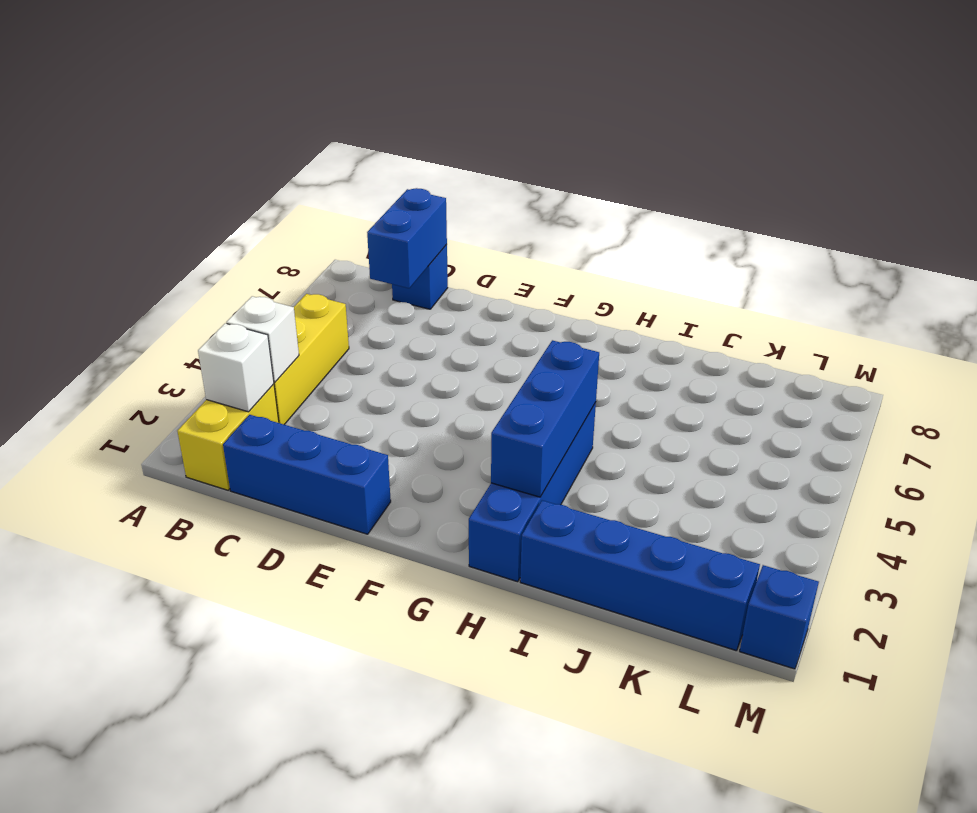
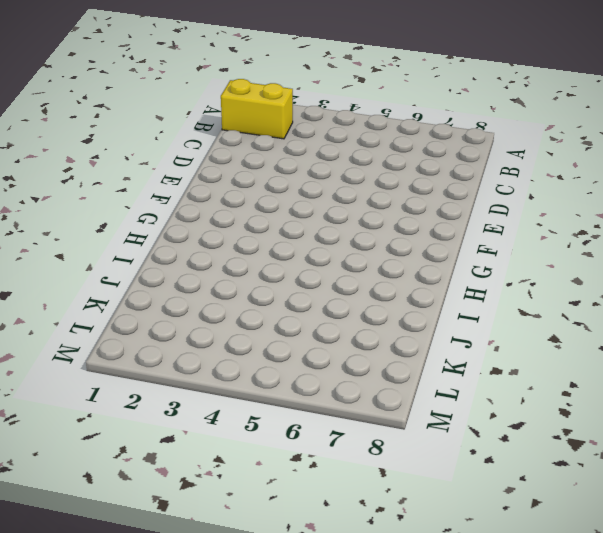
none -> yellow brick B3:B5 level 1
none -> blue brick C1:E1 level 1

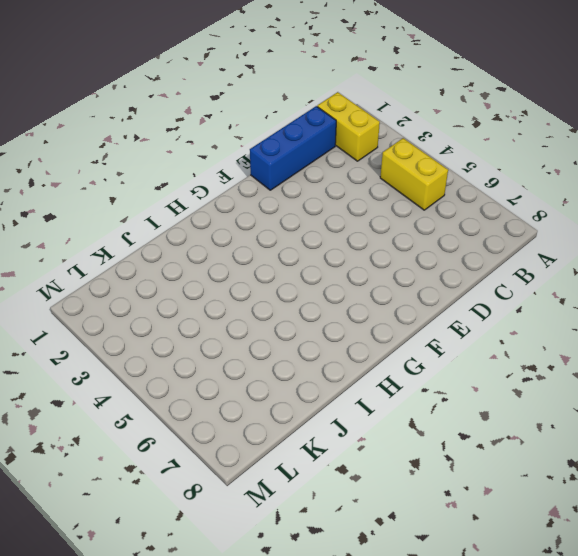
yellow brick B4:B5 level 1 -> yellow brick B3:B5 level 1
none -> blue brick C8 level 1
none -> blue brick H1:H4 level 1

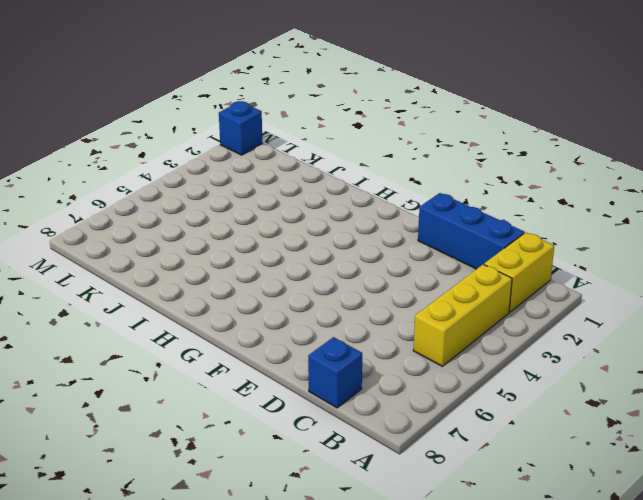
none -> blue brick H1:H4 level 1
none -> blue brick I1:L1 level 1

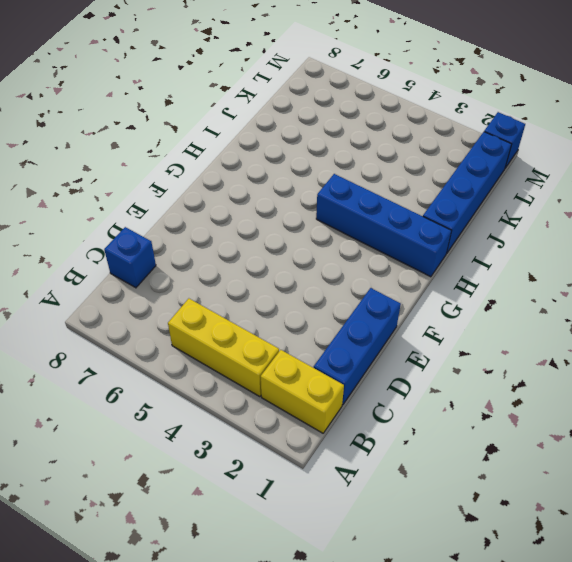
none -> white brick B2 level 2
none -> white brick B3 level 2

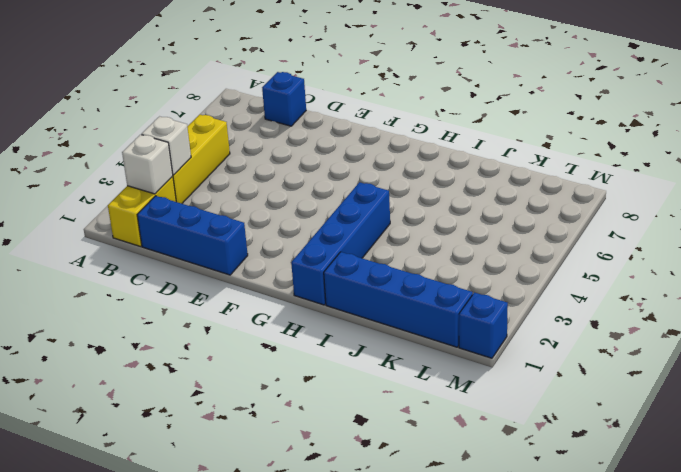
none -> blue brick C7:C8 level 2
none -> blue brick H2:H4 level 2

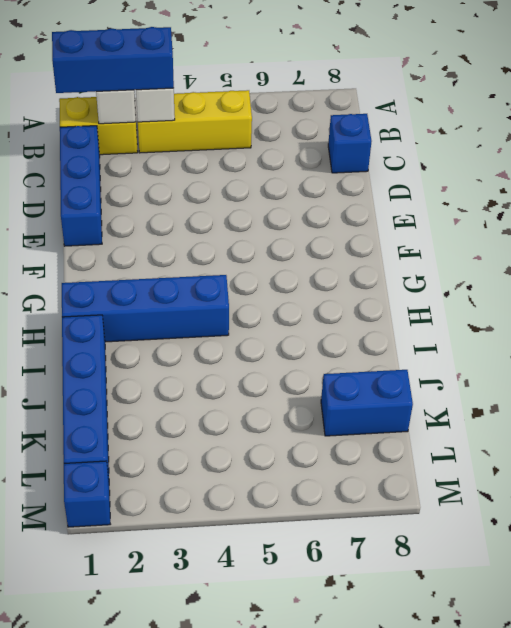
blue brick B1:B3 level 3 -> blue brick H2:H4 level 2
blue brick K7:K8 level 1 -> blue brick C7:C8 level 2

